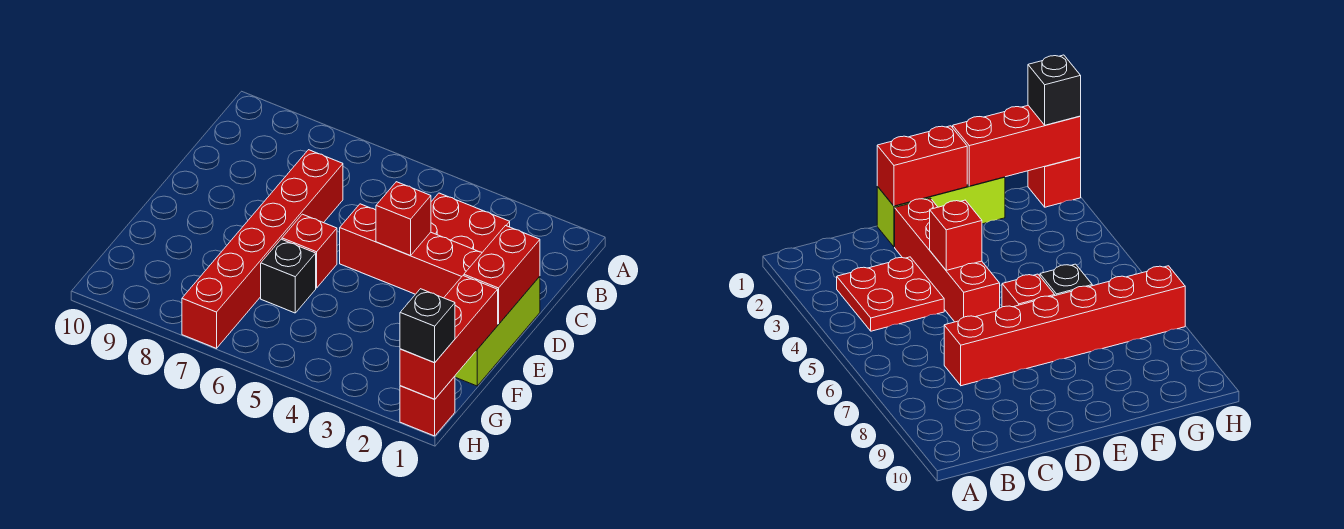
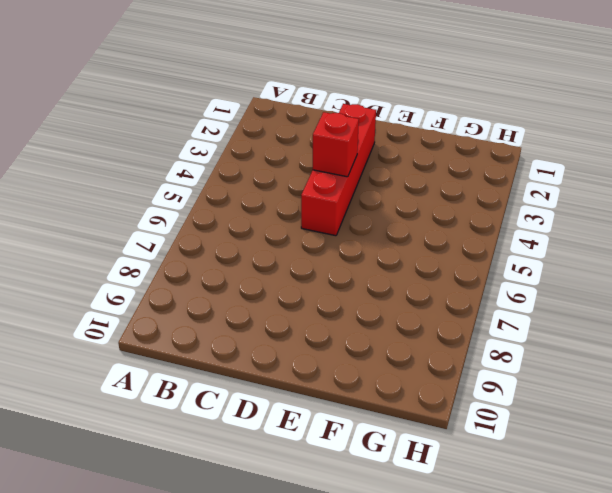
none -> red plate B3:C4 level 1
none -> red brick C7:H7 level 1

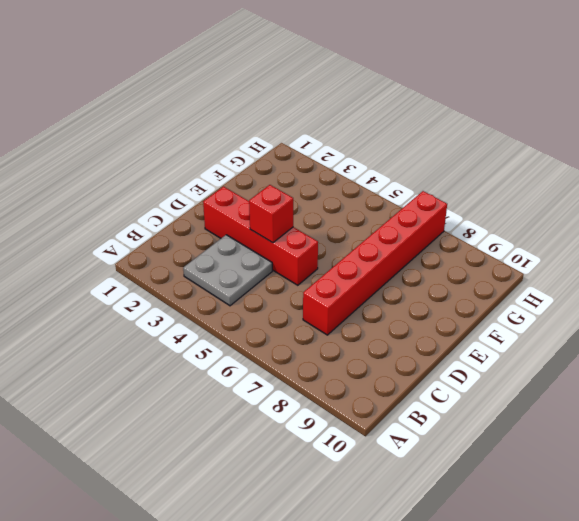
grey plate B3:C4 level 1 -> red plate B3:C4 level 1
none -> lime brick D1:F1 level 1
none -> red brick E6 level 1

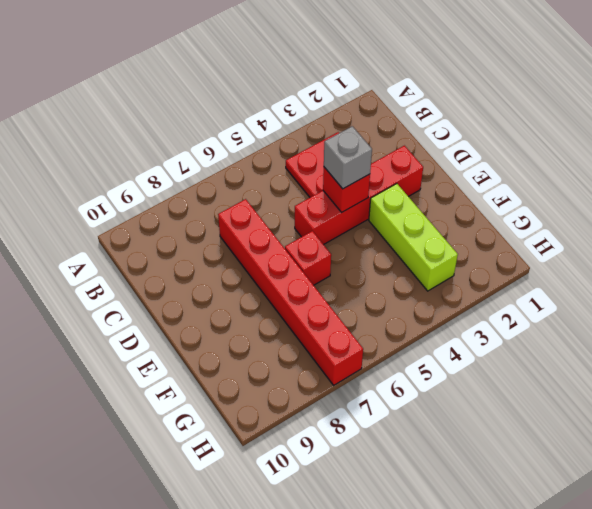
grey brick D4 level 3 -> none
lime brick E3:G3 level 1 -> lime brick D1:F1 level 1
none -> black brick F6 level 1
none -> red brick H1 level 1

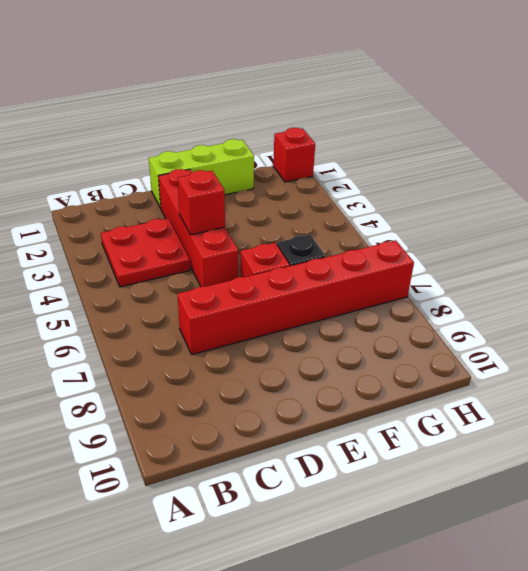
none -> red brick D1:E1 level 2
none -> red brick F1:H1 level 2

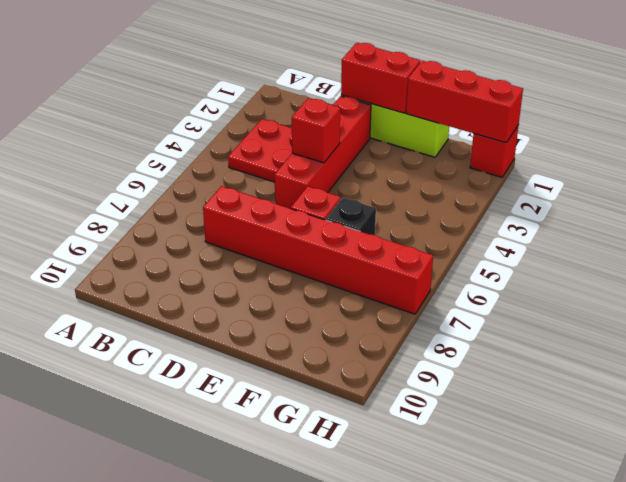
none -> black brick H1 level 3

